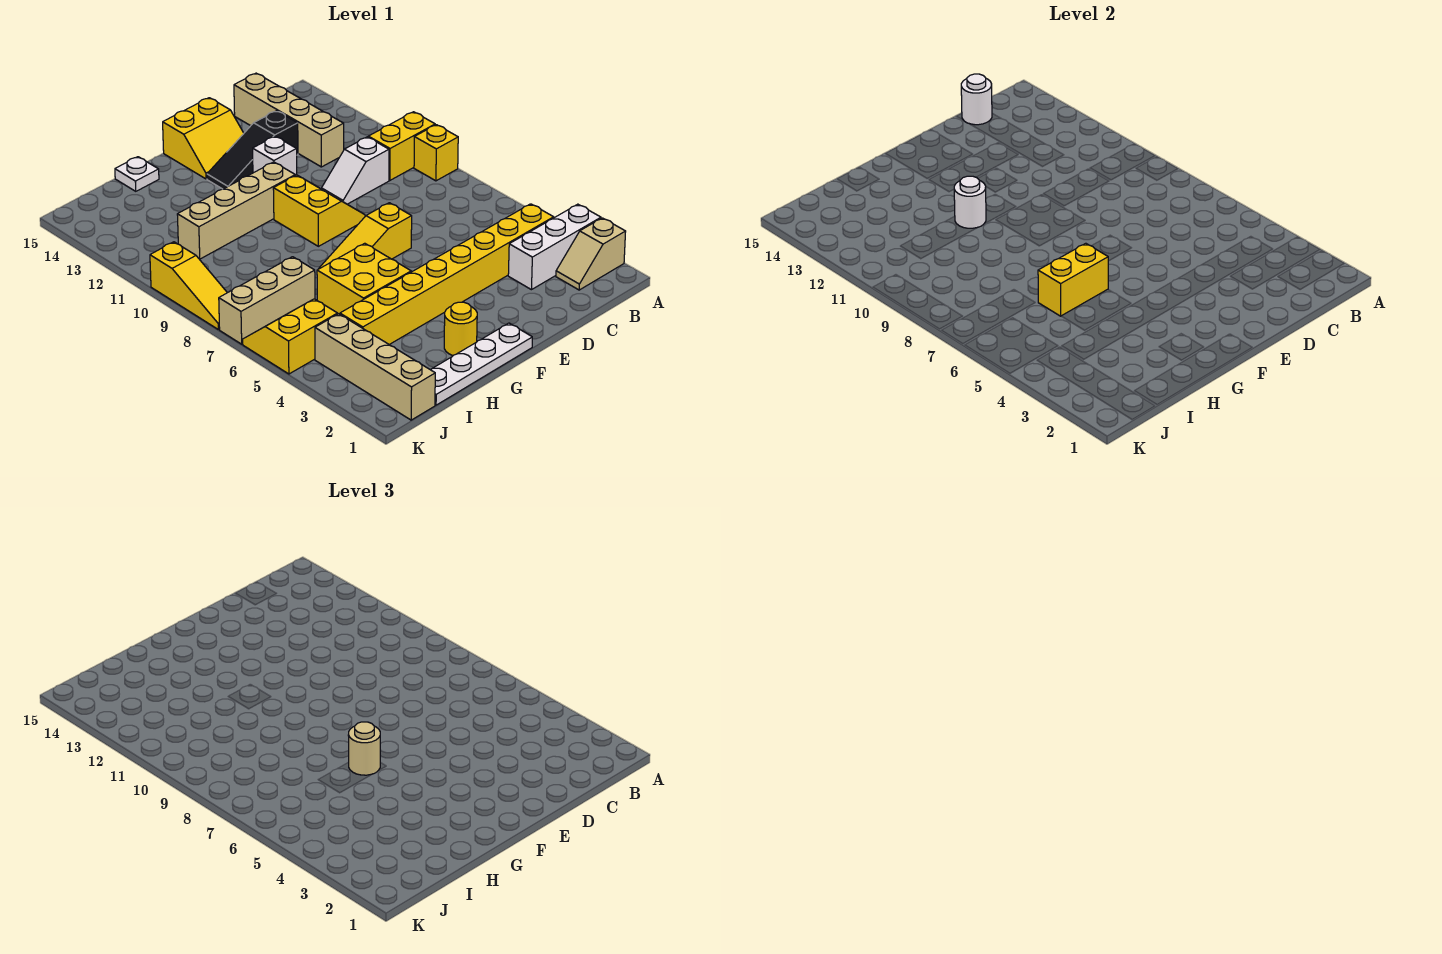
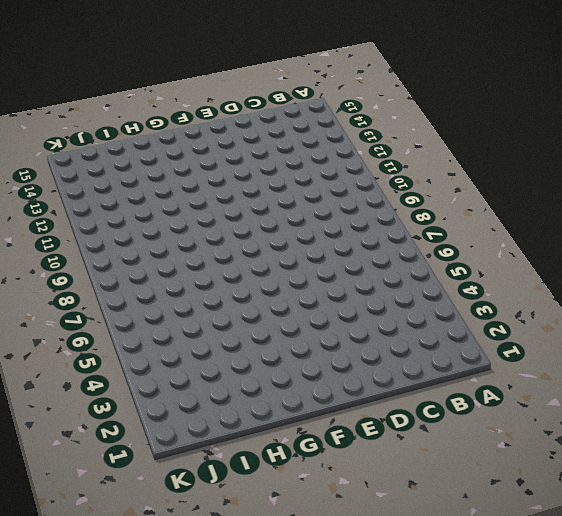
none -> tan slope A2:B2 level 1 top A
none -> white brick A3:C3 level 1
none -> yellow brick A9 level 1

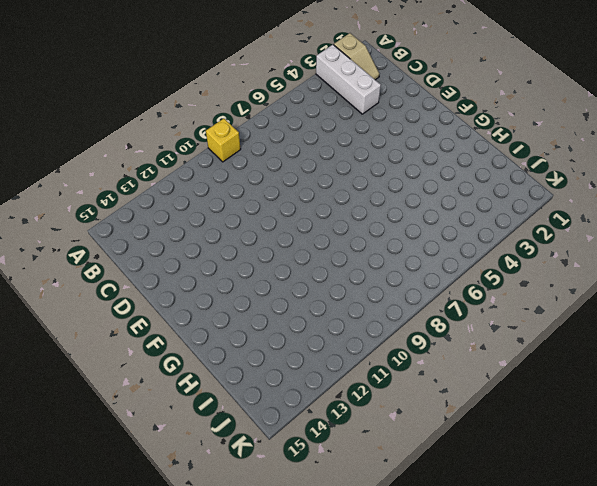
none -> yellow brick A10:B10 level 1
none -> yellow brick B4:I4 level 1
none -> white slope C10:D10 level 1 top C

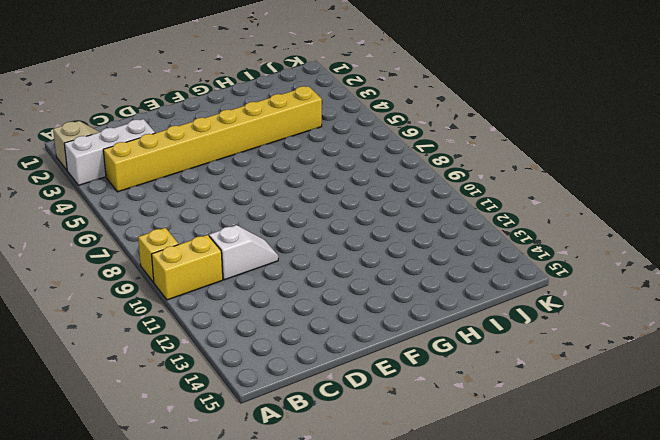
none -> tan brick C12:C15 level 1
none -> black slope D13:F13 level 1 top D
none -> yellow slope E7:G7 level 1 top E

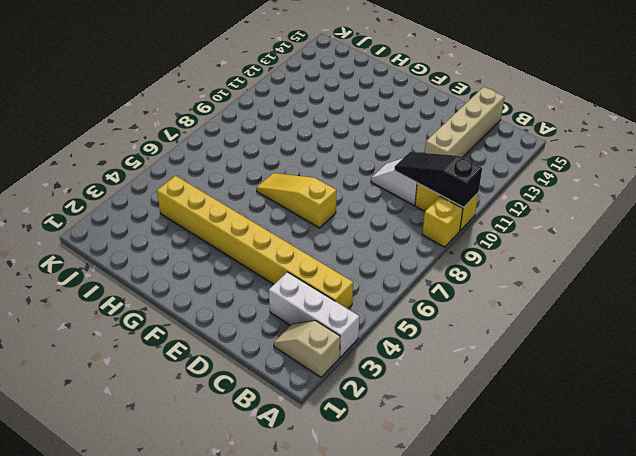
black slope A10:C10 level 2 top A -> black slope D13:F13 level 1 top D
none -> yellow slope E9:F10 level 1 top F
none -> white brick E12 level 1
none -> yellow slope E14:F15 level 1 top 15

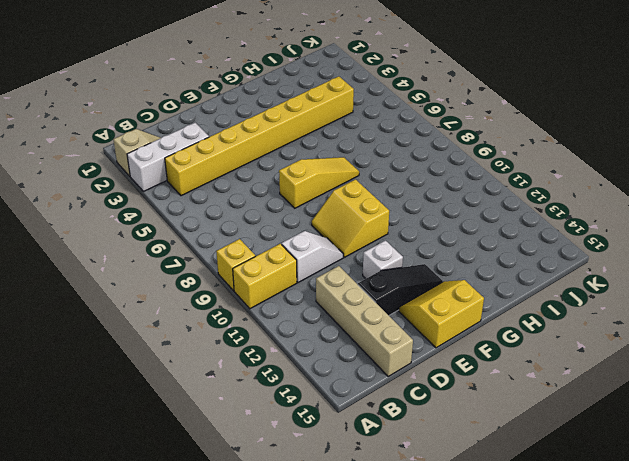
none -> white plate F1:I1 level 1
none -> tan brick F11:I11 level 1
none -> yellow round brick G2 level 1

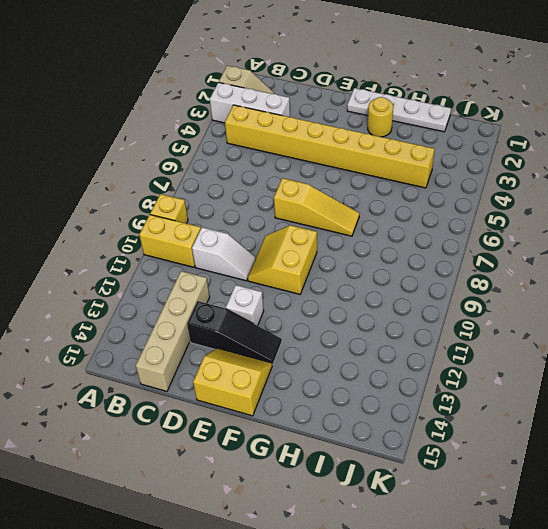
none -> tan brick F11:I11 level 1
none -> yellow brick G5:H6 level 1
none -> white plate H15 level 1

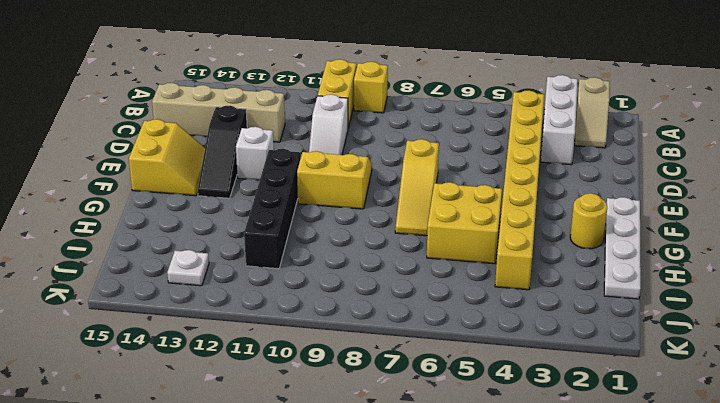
black brick F11:I11 level 1 -> tan brick F11:I11 level 1
white plate J13 level 1 -> white plate H15 level 1
none -> tan brick I7:K7 level 1
none -> tan brick J1:J4 level 1
none -> yellow slope J5:K6 level 1 top 5

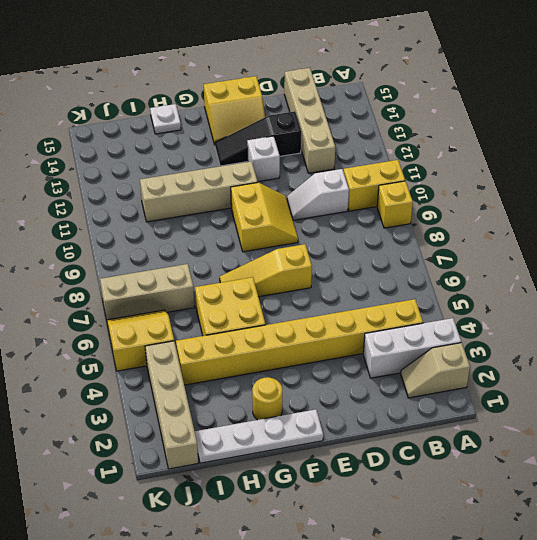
none -> yellow slope K8:K10 level 1 top 10
none -> white round brick C15 level 2
none -> yellow brick G6:H6 level 2

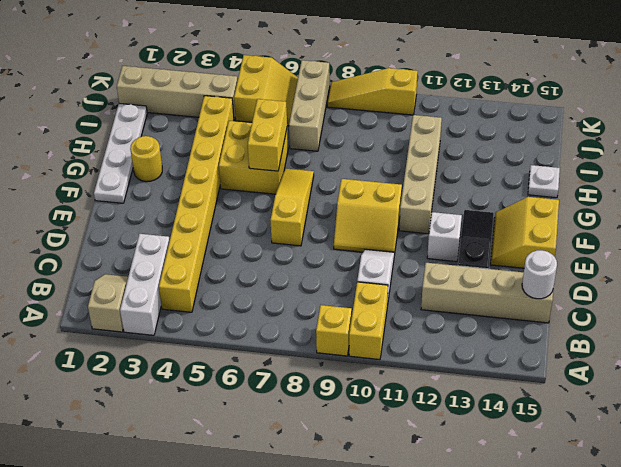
none -> white round brick G11 level 2
none -> tan round brick G6 level 3

